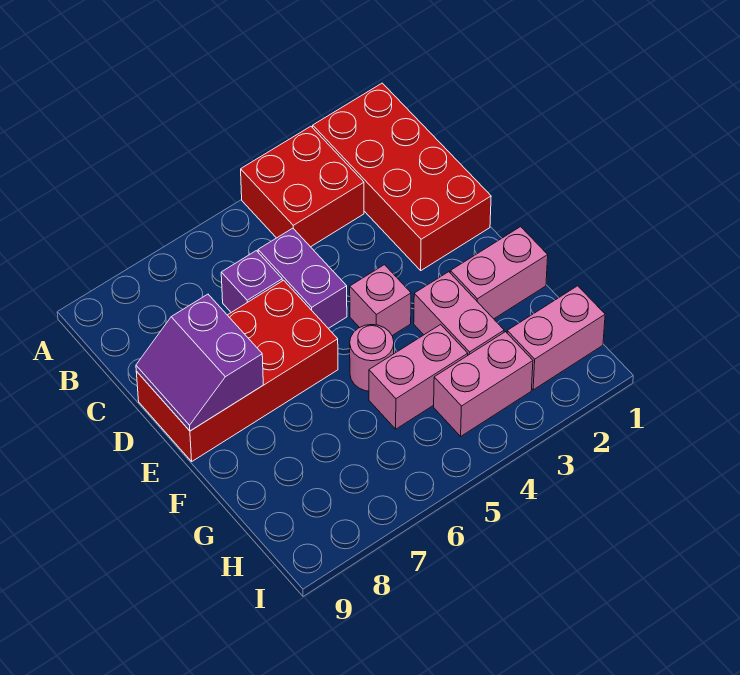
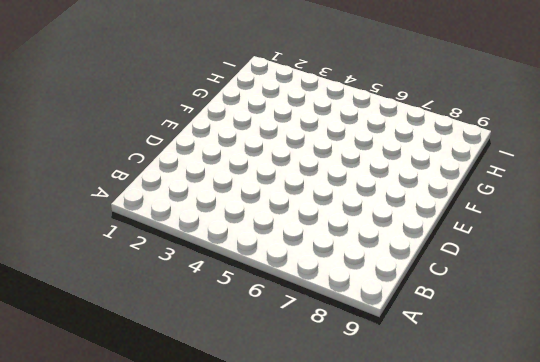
none -> red brick A1:D2 level 1
none -> red brick A3:B4 level 1
none -> purple brick C5:D5 level 1

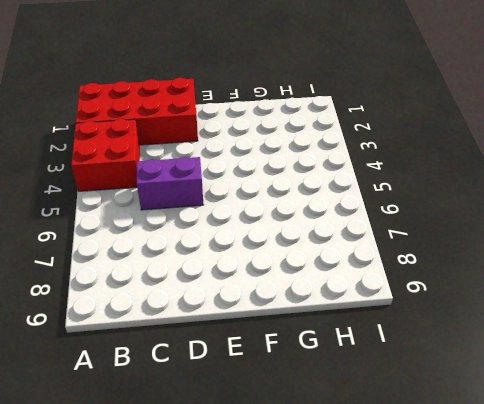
none -> purple brick C6 level 1
none -> red brick D6:E9 level 1
none -> pink brick E4 level 1

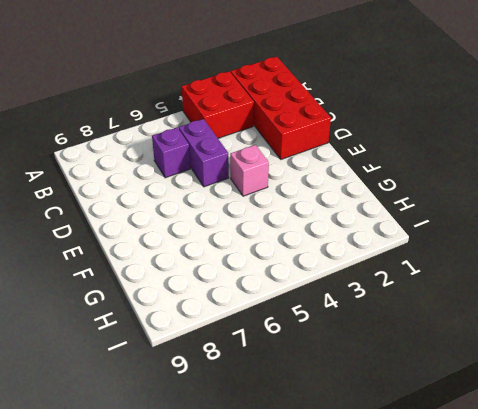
none -> red brick D6:E9 level 1
none -> pink brick F1:F2 level 1
none -> pink brick F3:G3 level 1

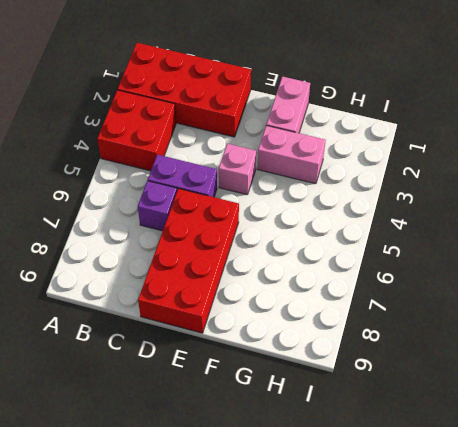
none -> pink round brick F5 level 1
none -> pink brick G4:G5 level 1
none -> pink brick H1:H2 level 1

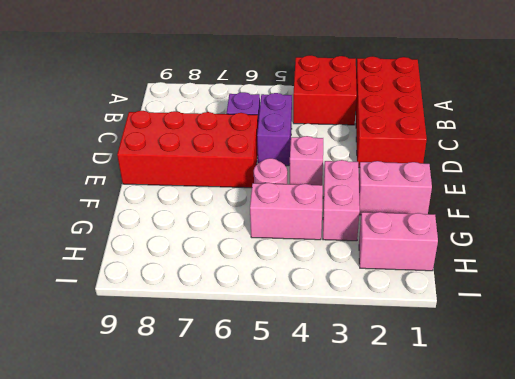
none -> pink brick H3:H4 level 1
none -> purple slope D8:E9 level 2 top 8

